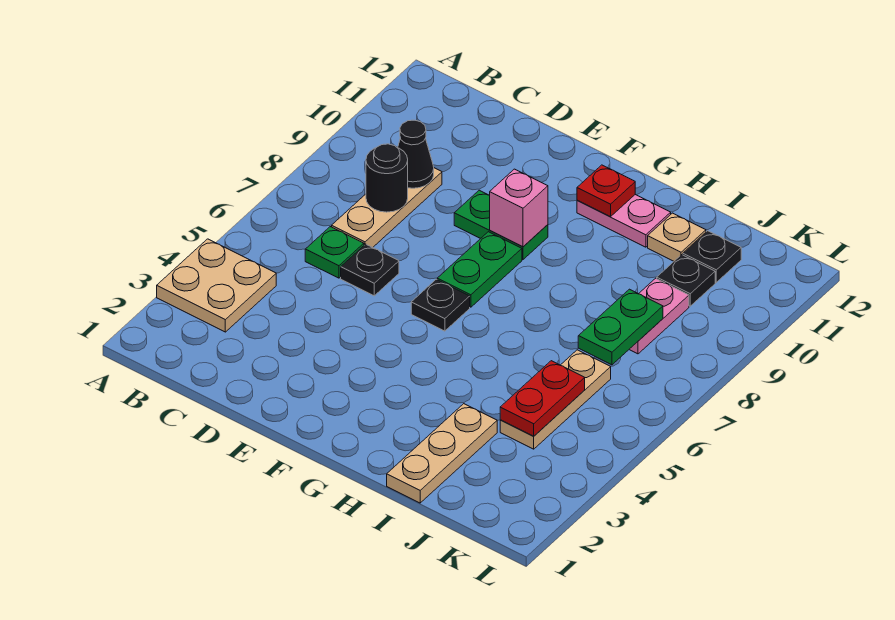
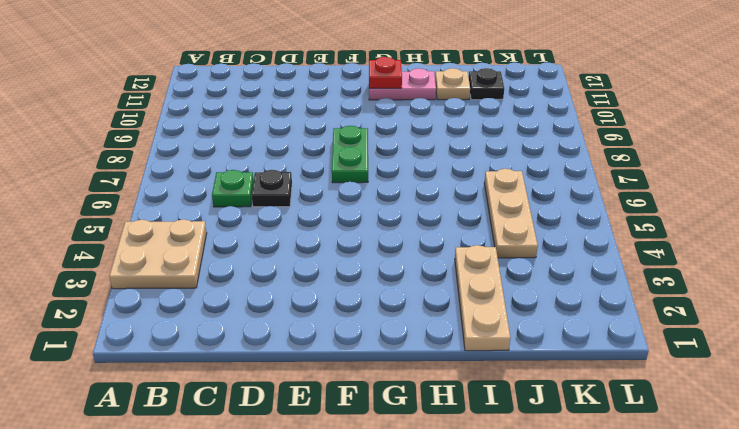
none -> tan plate C7:C9 level 1
none -> green plate E9:F9 level 1
none -> black plate F6 level 1

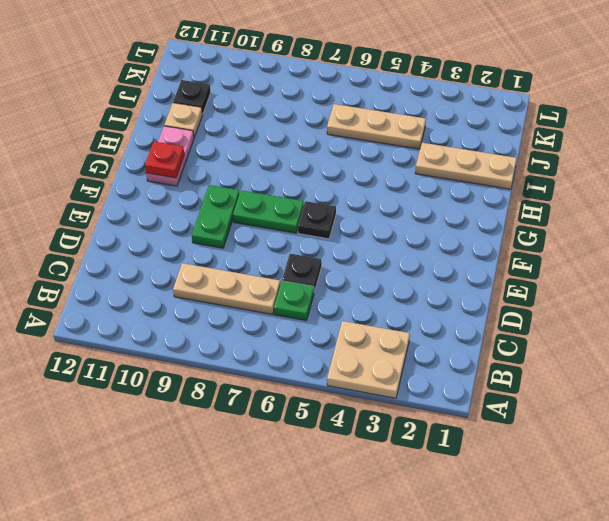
none -> pink plate J8:J9 level 1
none -> black plate J10 level 1
none -> black round brick C8 level 2

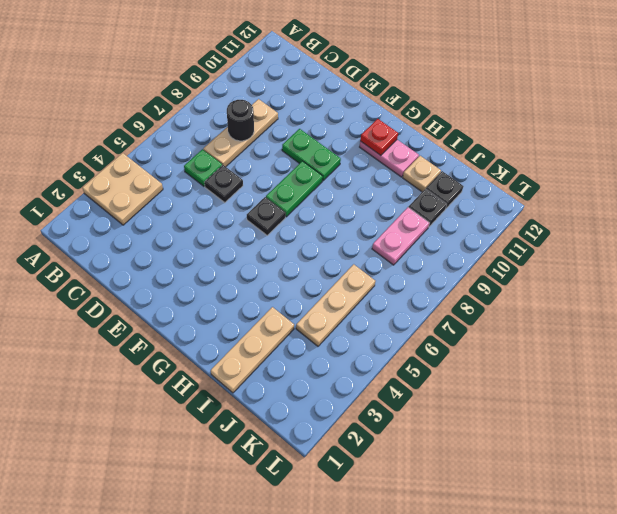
none -> black cone C9 level 2
none -> pink brick F9 level 2
none -> red plate J4:J5 level 2

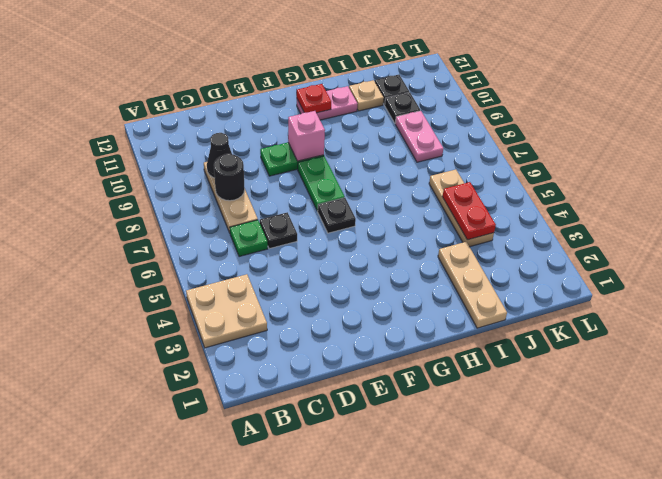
none -> green plate J7:J8 level 2

